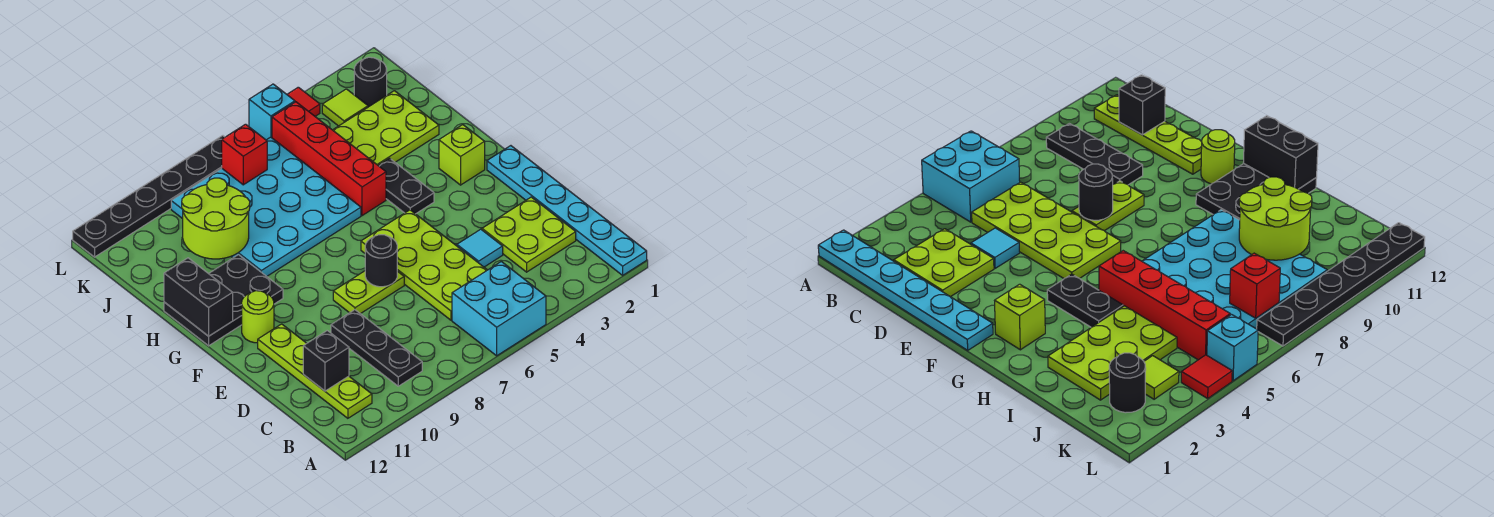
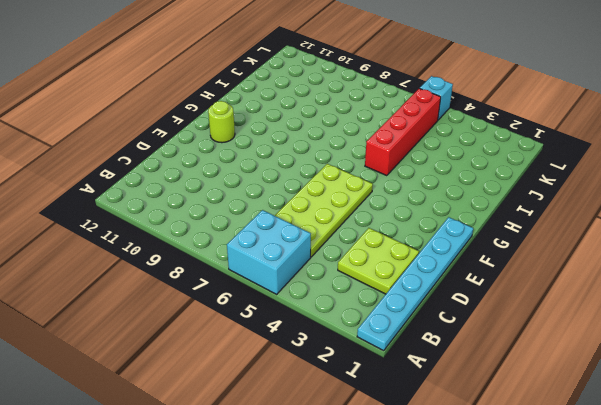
none -> black plate B9:D9 level 1
none -> lime plate B11:E11 level 1
none -> cyan tile D4 level 1

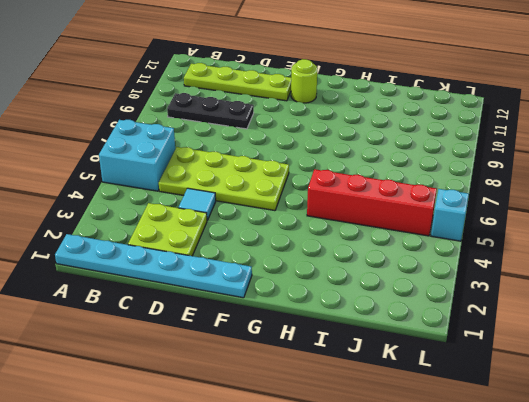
none -> lime plate E7:E8 level 1
none -> lime brick G2 level 1
none -> black plate G4:H4 level 1

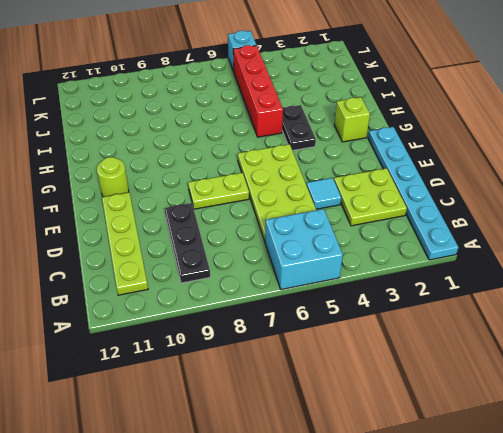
none -> black plate G10:H12 level 1
none -> cyan plate H6:K9 level 1
none -> lime plate I2:J4 level 1

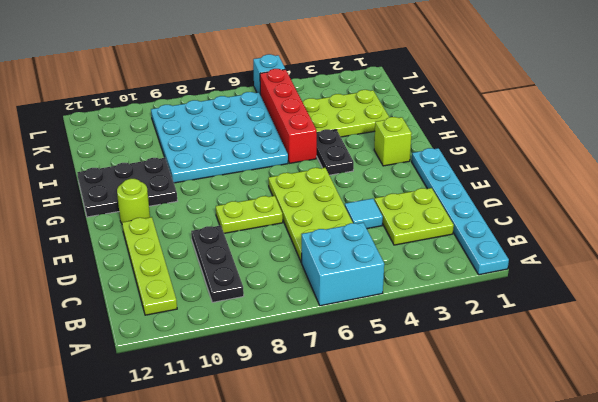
none -> black round brick K2 level 1
none -> lime tile K3 level 1
none -> red tile L4 level 1

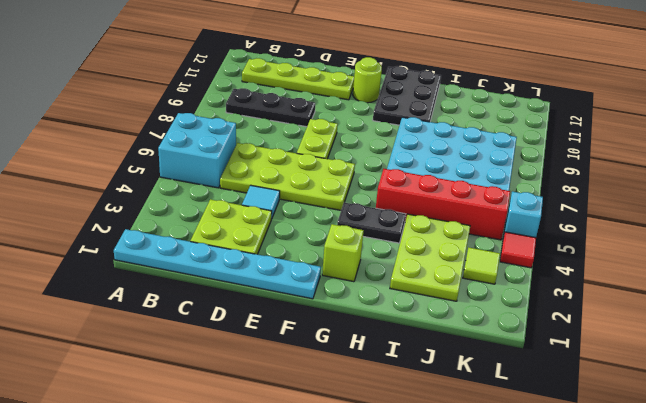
none -> black round brick K2 level 1
none -> black plate L7:L12 level 1
none -> black brick C11 level 2

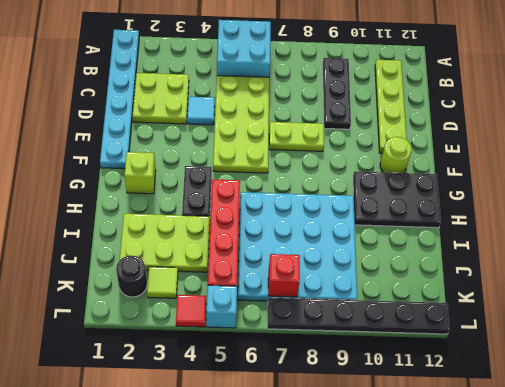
none -> black brick C11 level 2
none -> black round brick E7 level 2
none -> black brick G12:H12 level 2

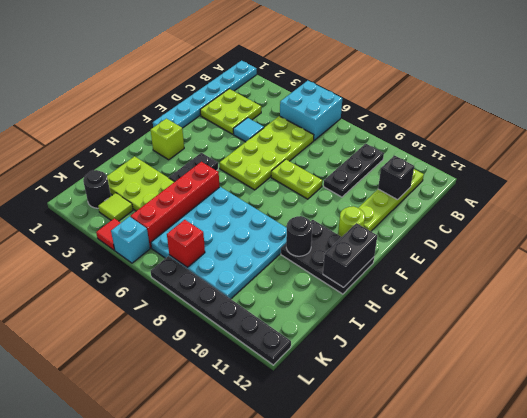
black round brick H10 level 2 -> black round brick E7 level 2
none -> lime round brick I9:J10 level 2

